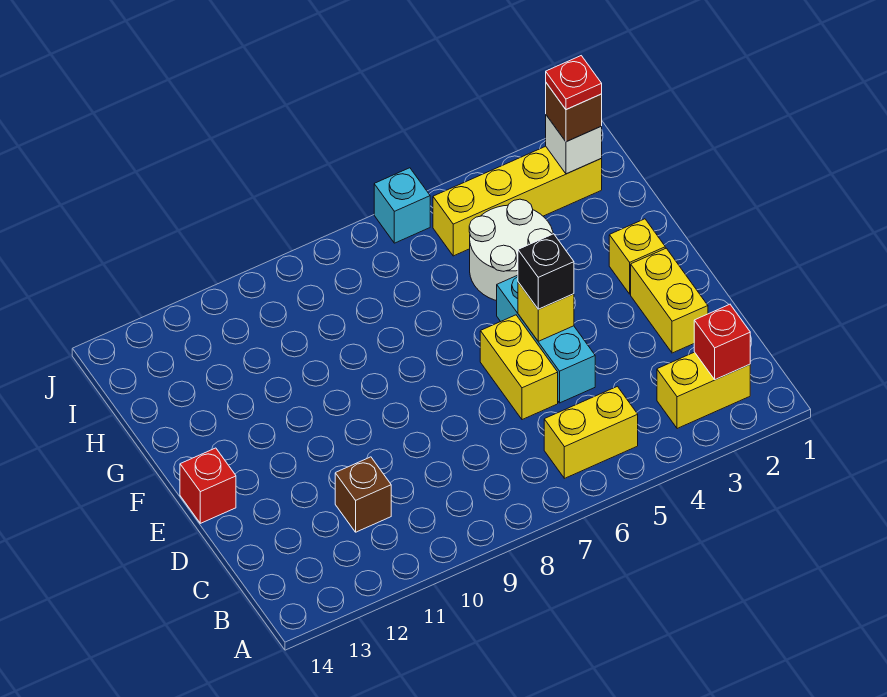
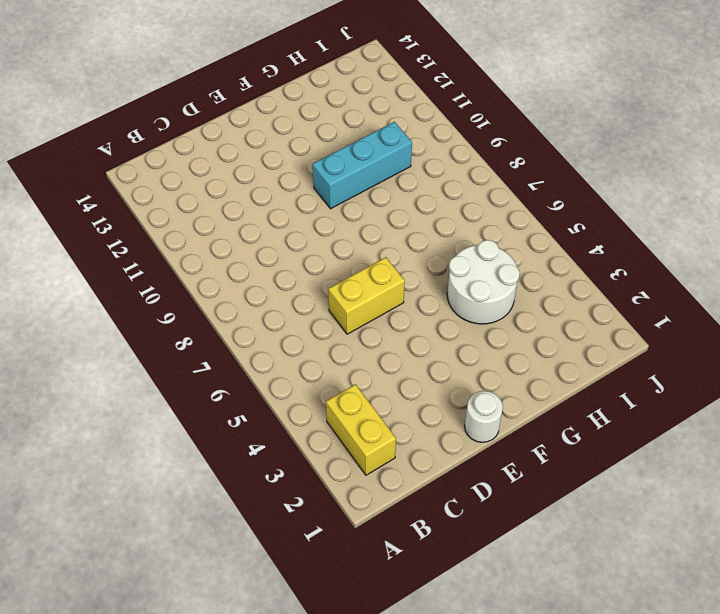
white round brick E1 level 1 -> none
cyan brick F10:H10 level 1 -> cyan brick D5:F5 level 1
none -> yellow brick B5:B6 level 1
none -> brown brick C11 level 1
none -> yellow brick D2:E2 level 1

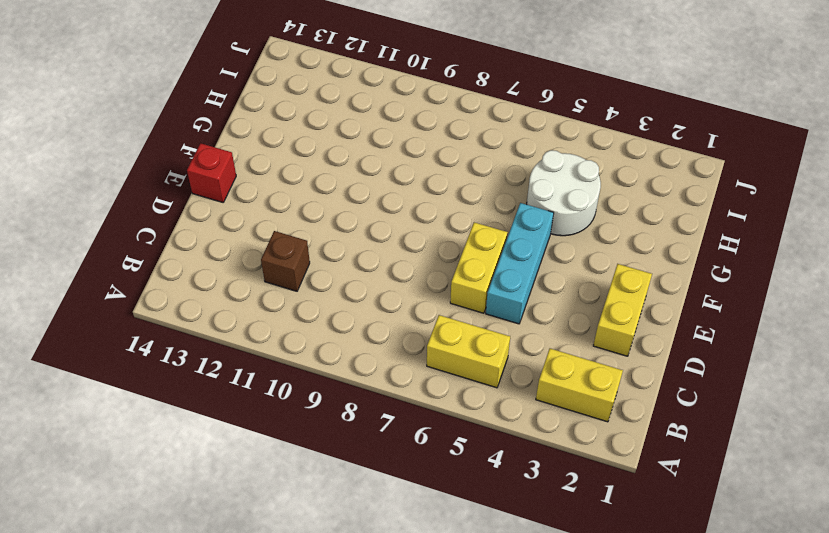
none -> yellow brick F2 level 1
none -> yellow brick I2:I5 level 1
none -> cyan brick J6 level 1

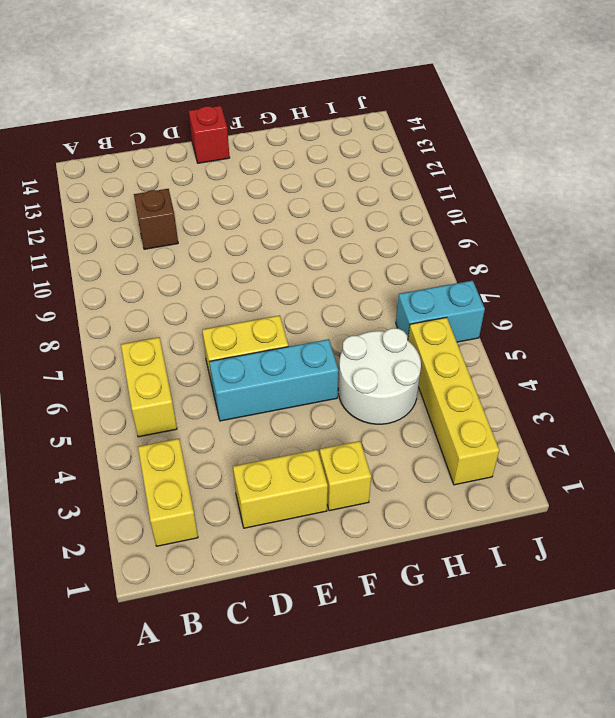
cyan brick I6:J6 level 1 -> cyan brick J6 level 1
none -> red brick B2 level 2
none -> yellow brick E5 level 2
none -> white brick I2 level 2

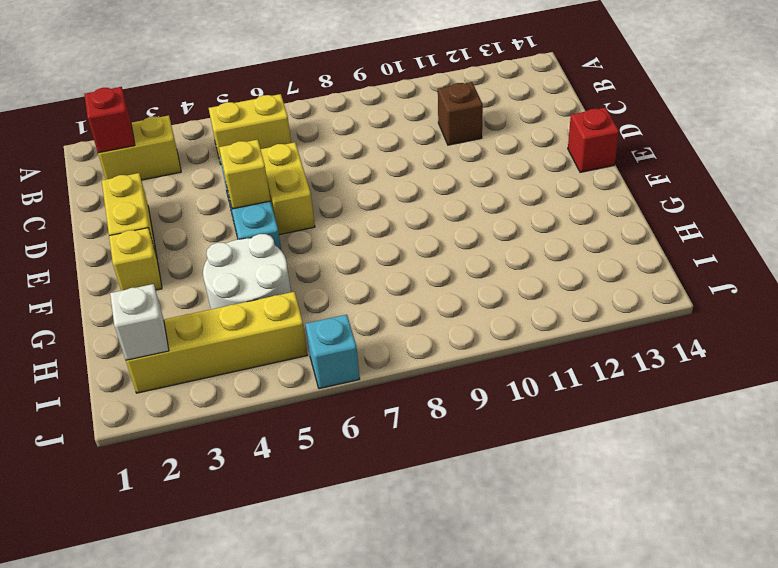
none -> black brick E5 level 3
none -> brown brick I2 level 3
none -> red plate I2 level 4

